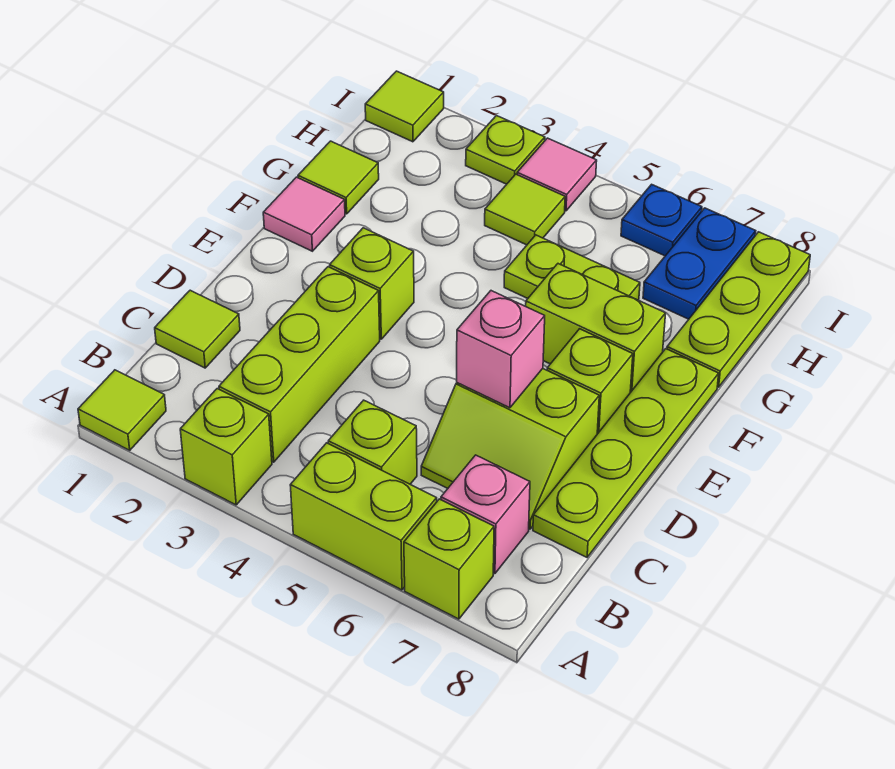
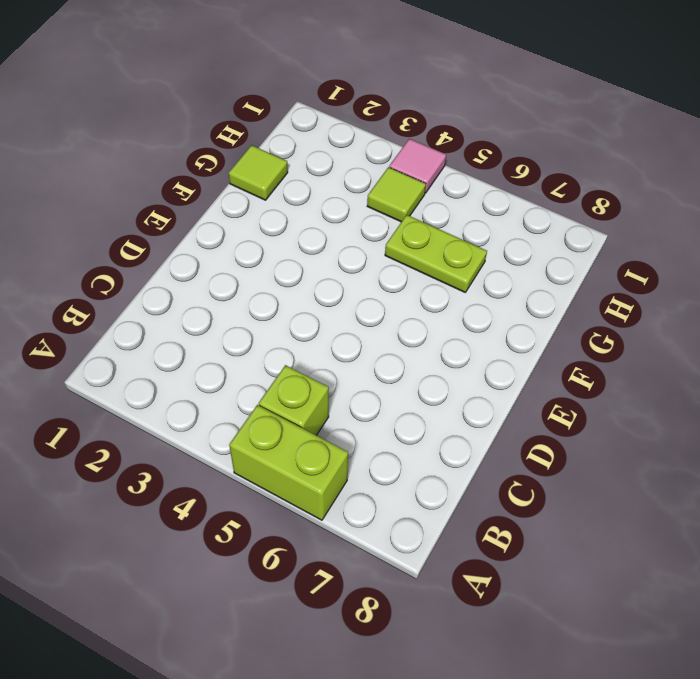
none -> lime tile A1 level 1
none -> lime brick A3 level 1
none -> lime brick A7 level 1

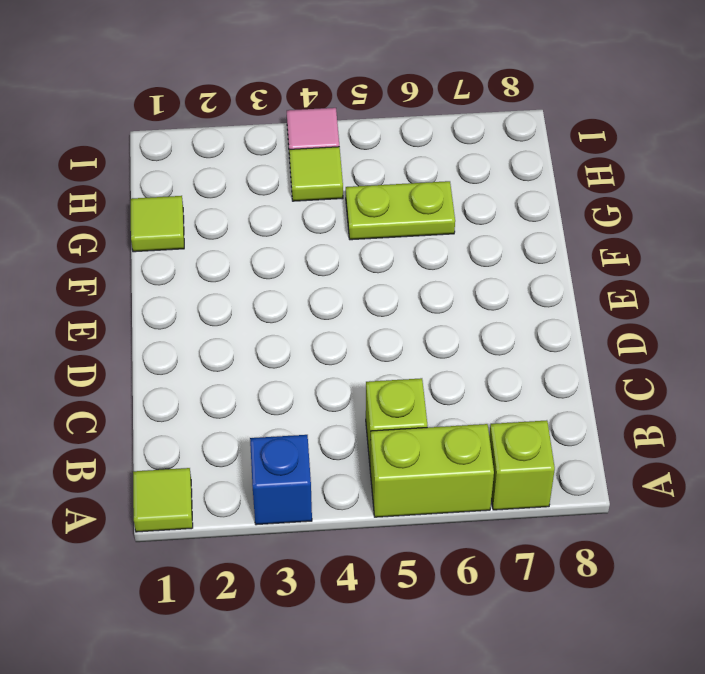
blue brick A3 level 1 -> lime brick A3 level 1
none -> lime brick B3:D3 level 1
none -> pink brick B7 level 1
none -> lime tile C1 level 1

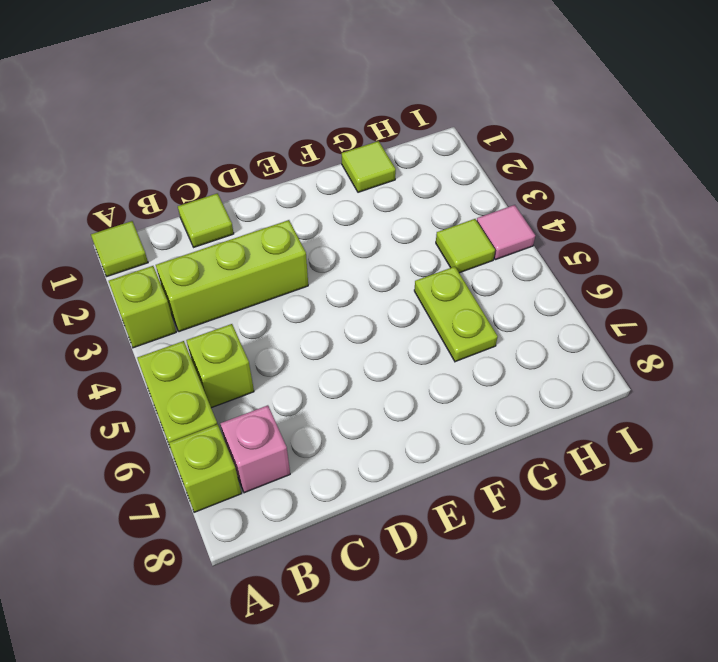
none -> lime slope C6:D7 level 1 top D
none -> lime plate C8:F8 level 1
none -> lime brick E3 level 1

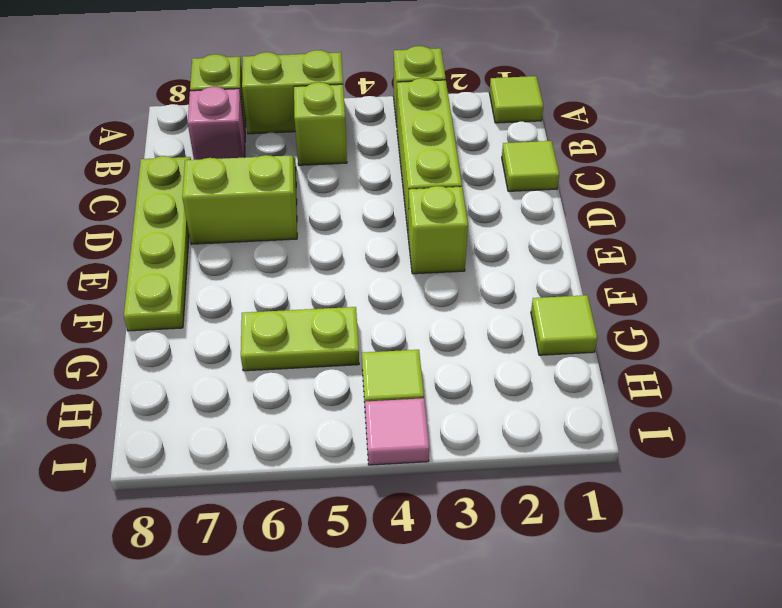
none -> lime brick E7 level 1
none -> pink tile F1 level 1
none -> lime brick F6:F7 level 1

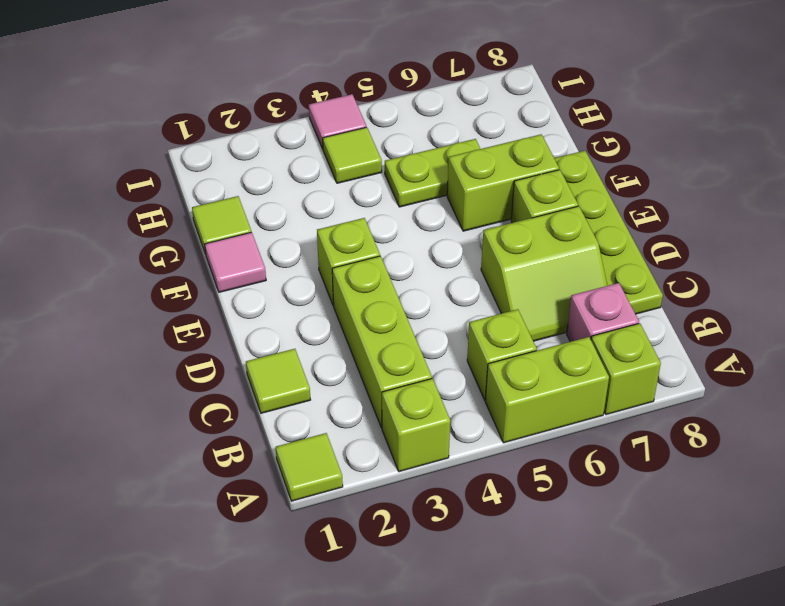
none -> lime plate G8:I8 level 1
none -> blue plate H7:I7 level 1
none -> lime tile I1 level 1

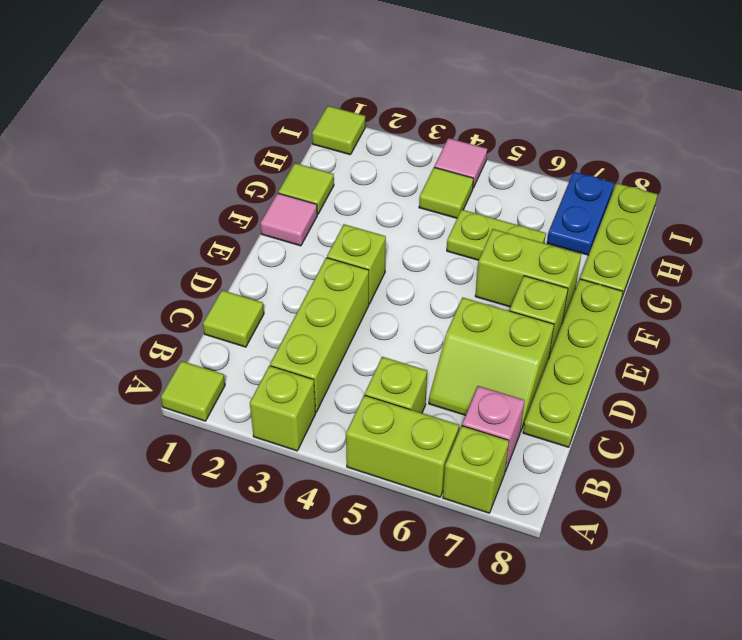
none -> lime plate I3 level 1
none -> blue plate I6 level 1
none -> pink brick D6 level 2

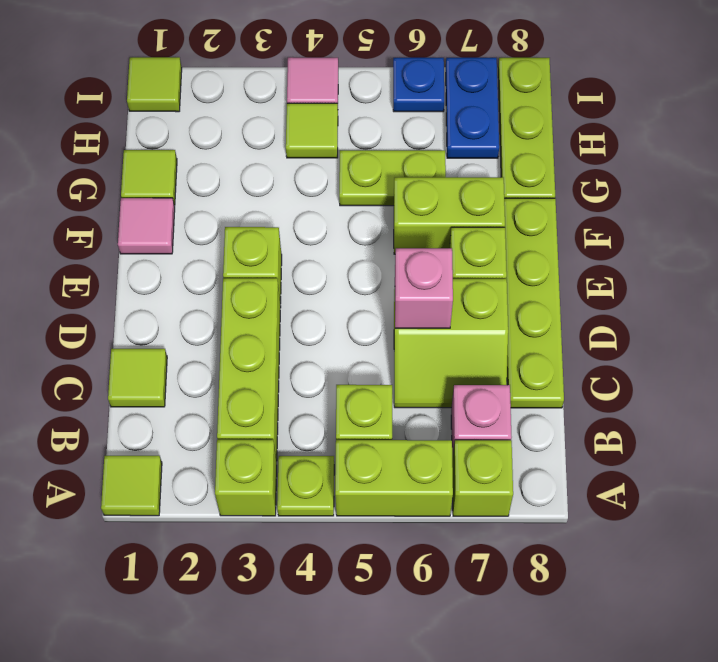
lime plate A4 level 1 -> lime plate I3 level 1

